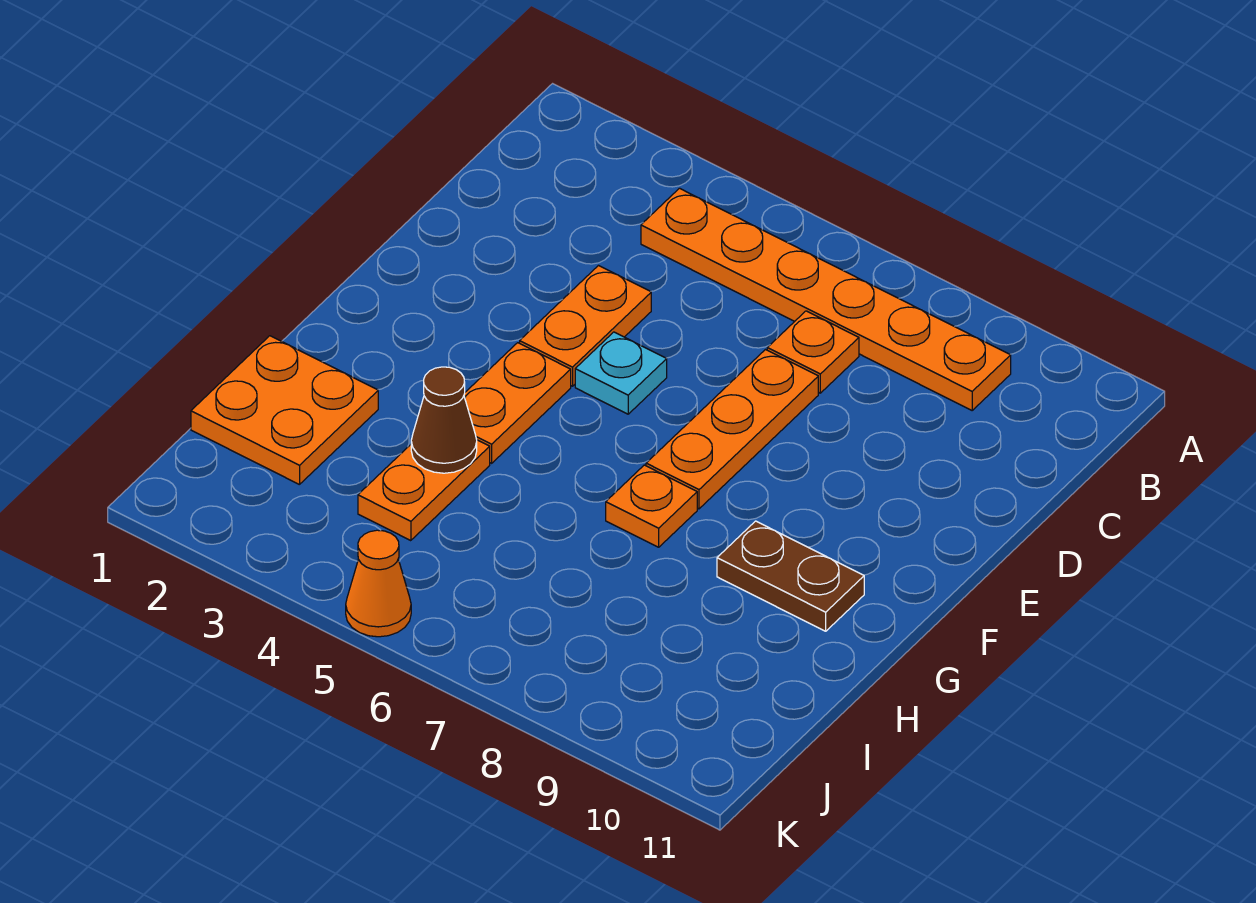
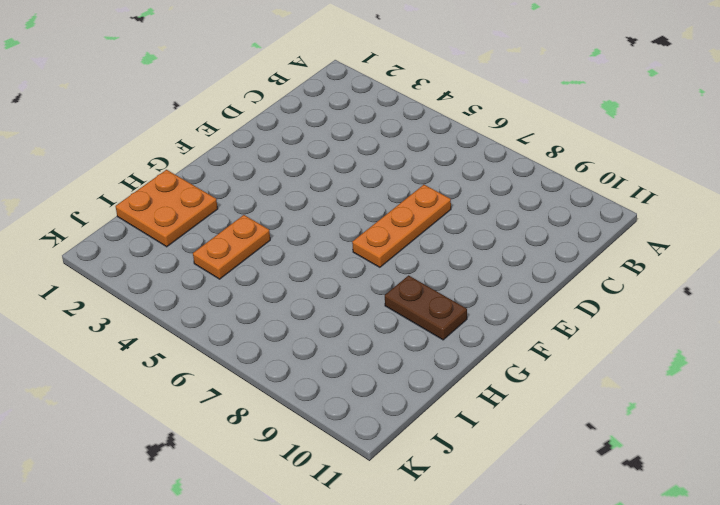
none -> orange plate B4:B9 level 1
none -> orange plate C7 level 1
none -> orange plate D4:E4 level 1

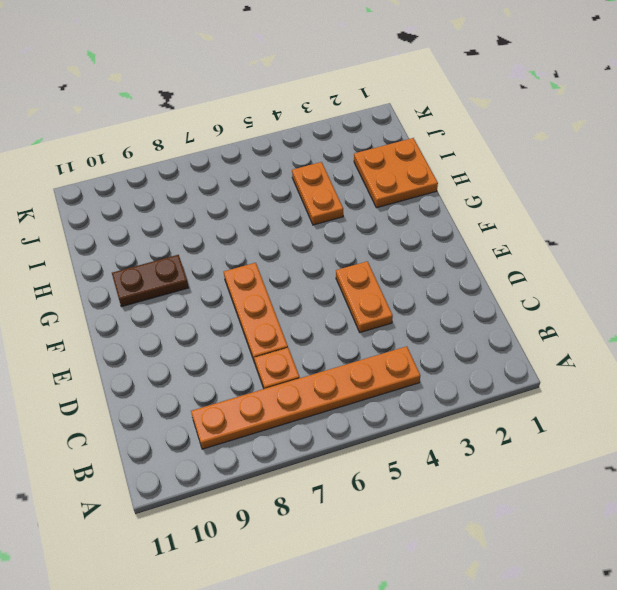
none -> cyan plate E5 level 1
none -> orange plate F4:G4 level 1
none -> orange plate G7 level 1

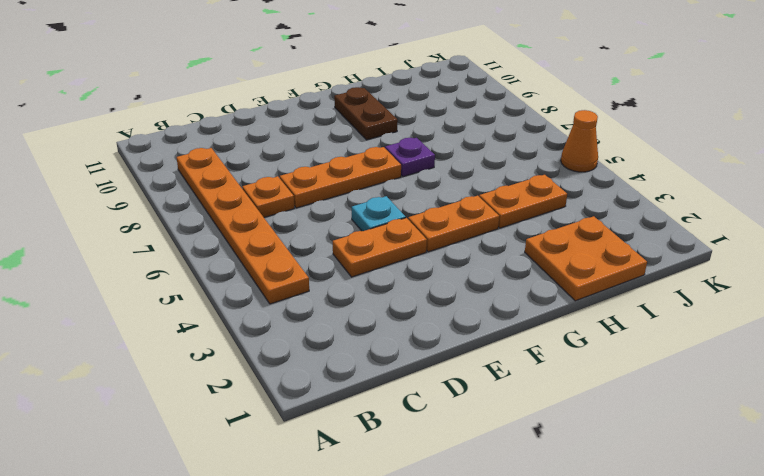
purple plate G7 level 1 -> orange plate G7 level 1
none -> brown cone H4 level 2

